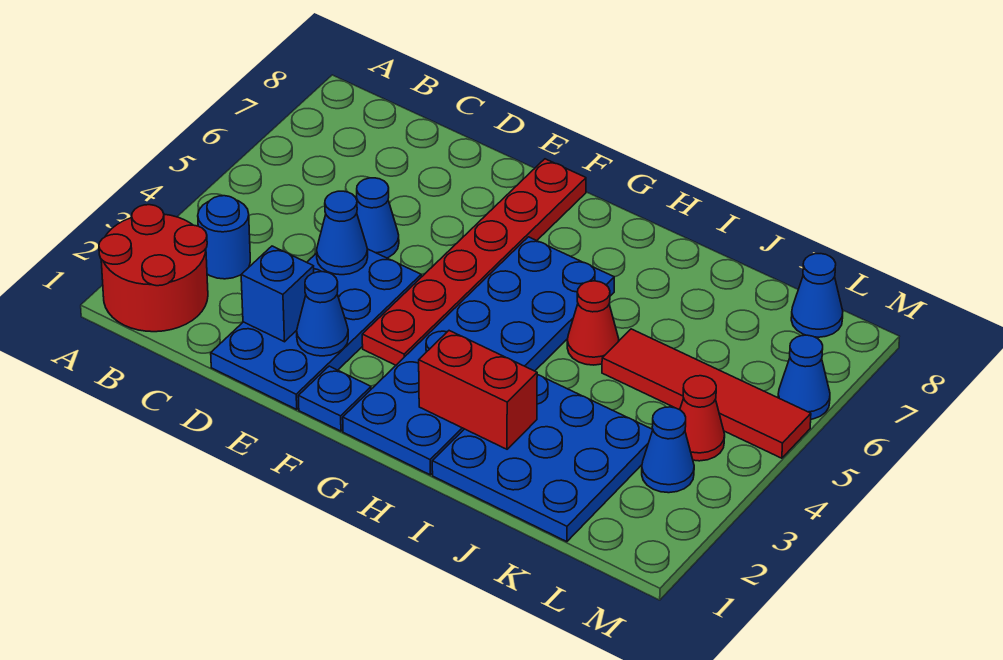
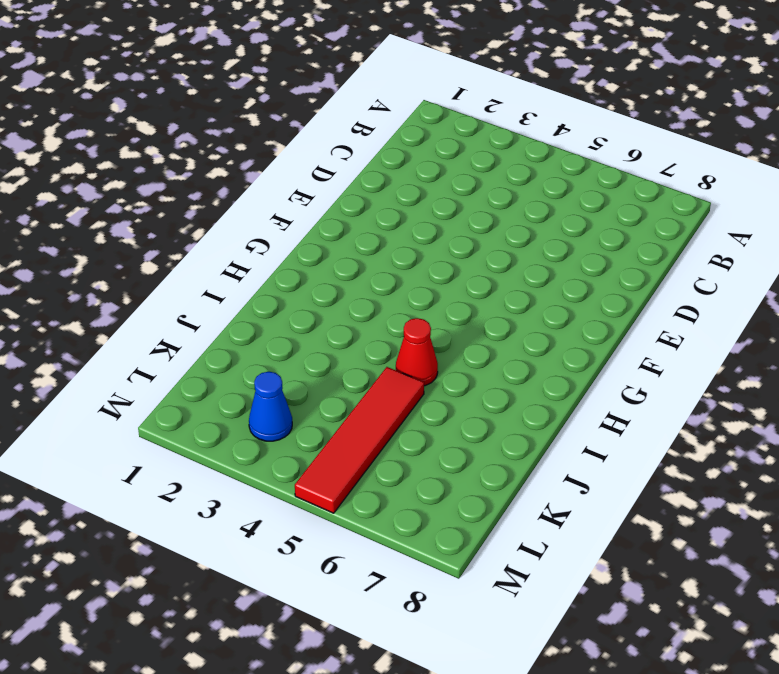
none -> red round brick A1:B2 level 1
none -> blue round brick B3 level 1
none -> blue plate D1:E4 level 1

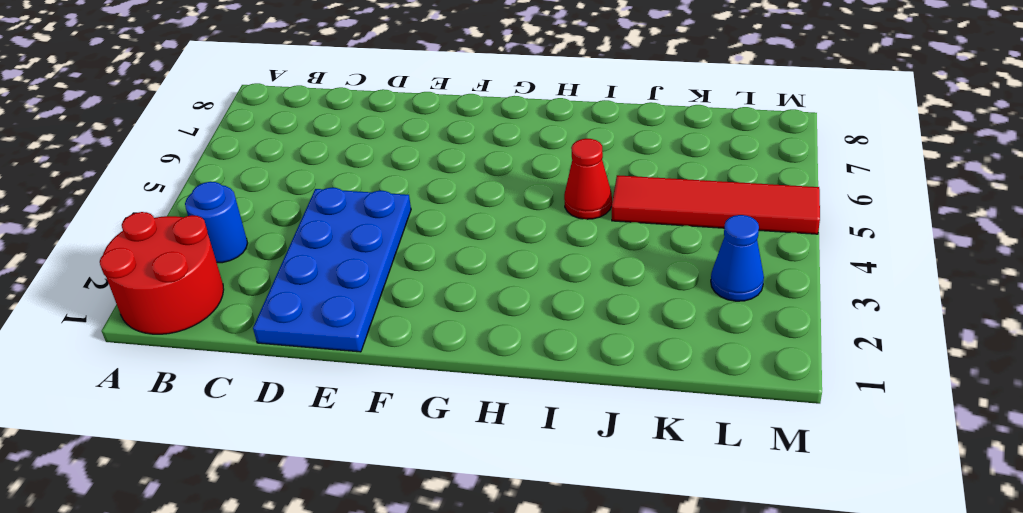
none -> blue cone D5 level 1
none -> blue plate F1 level 1
none -> red plate F3:F8 level 1

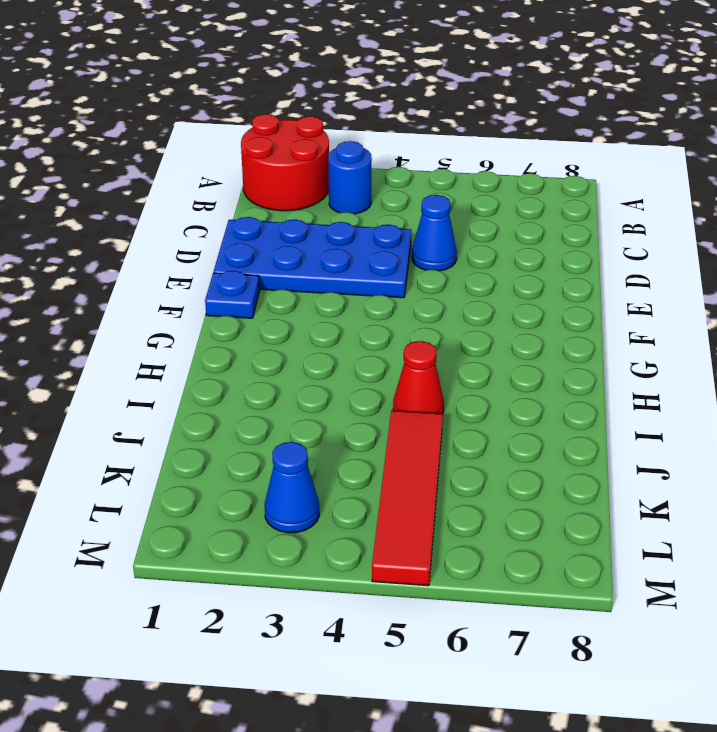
none -> red plate F3:F8 level 1
none -> blue plate G1:H6 level 1
none -> blue plate I1:K3 level 1

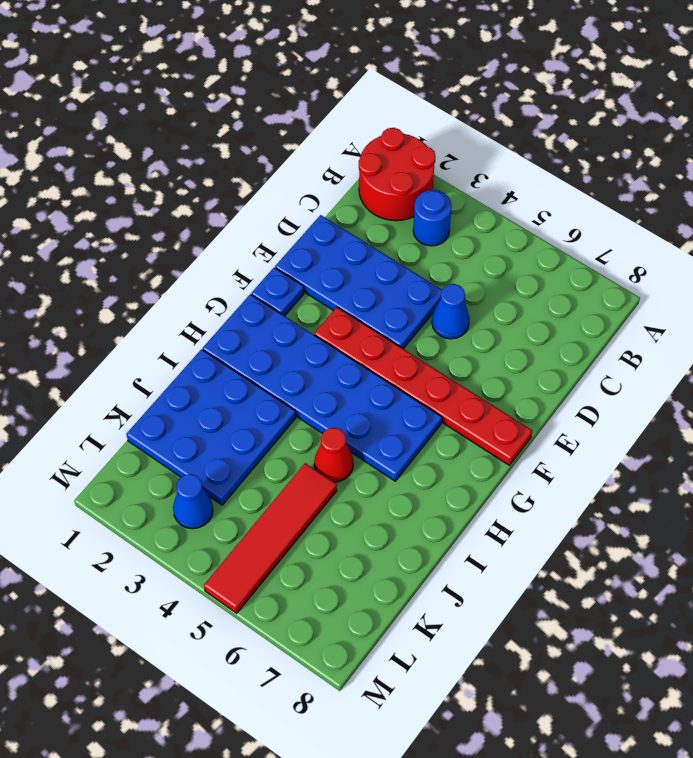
none -> red cone L4 level 1
none -> blue cone L8 level 1
none -> blue cone M6 level 1

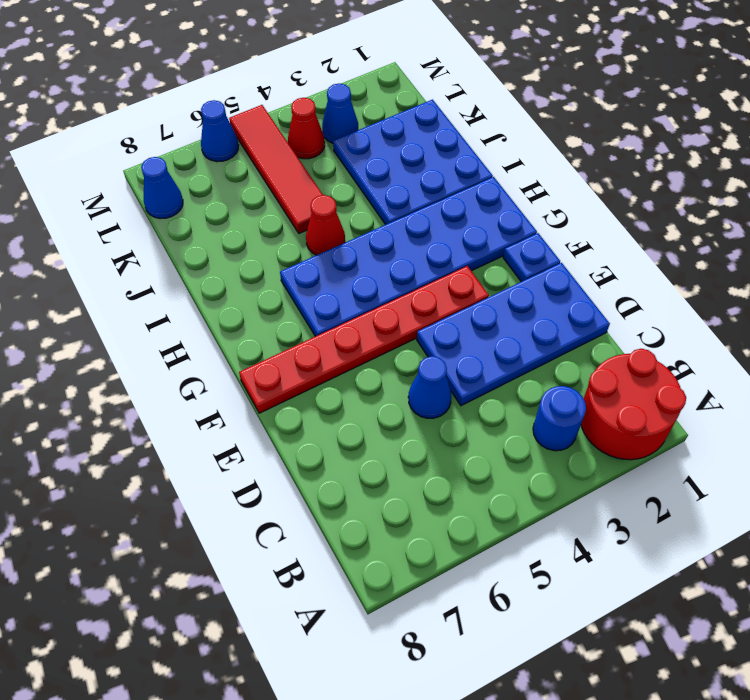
none -> blue brick D2 level 2
none -> blue cone D4 level 2
none -> blue cone E2 level 2

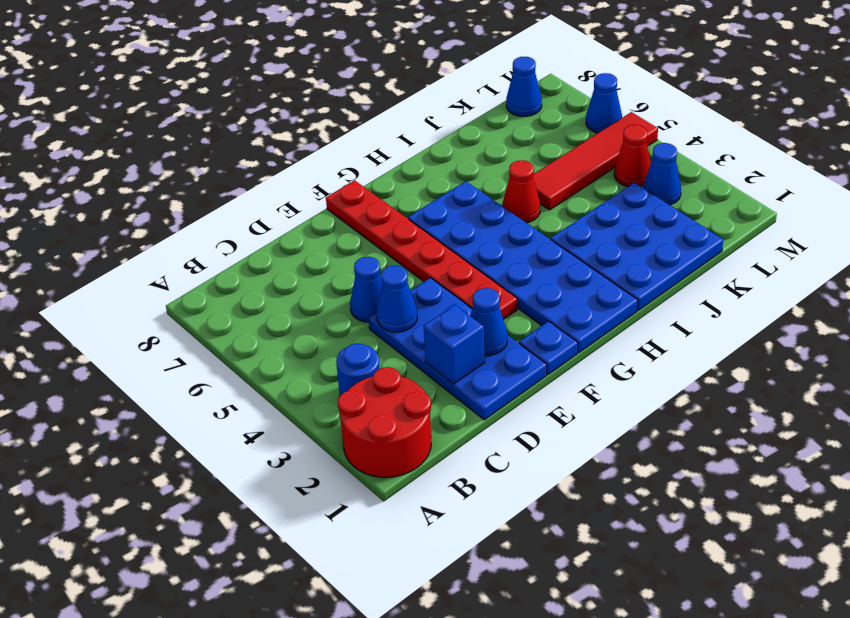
none -> red brick H2:I2 level 2

